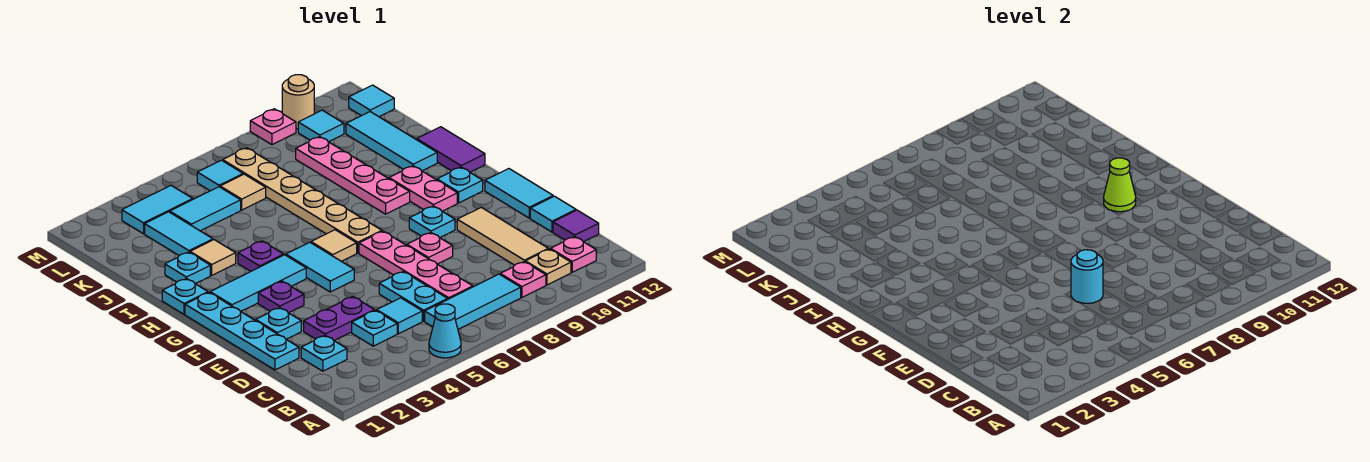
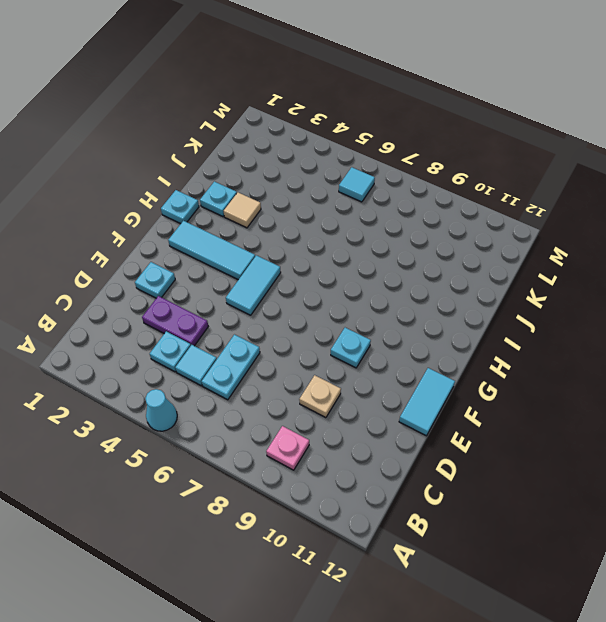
tan plate D9 level 1 -> tan plate B10 level 1
none -> cyan tile B6:B8 level 1
none -> pink plate B11 level 1
none -> cyan plate C2 level 1
none -> pink plate C7:F7 level 1

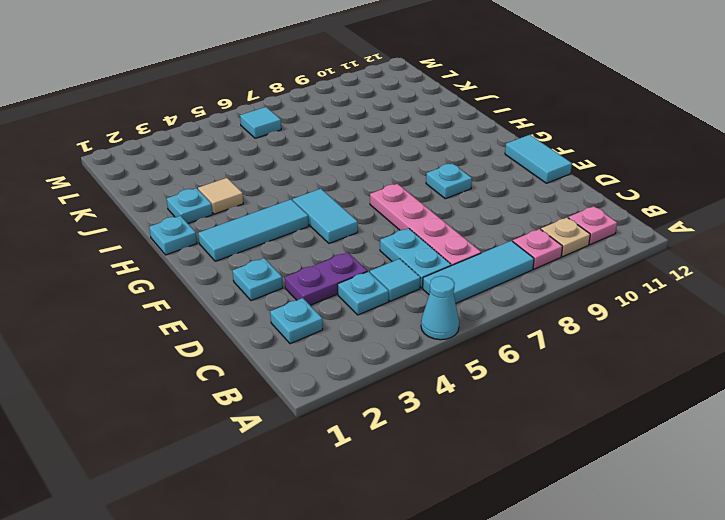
none -> tan tile C10:E10 level 1
none -> purple tile C12 level 1
none -> cyan plate D1:G1 level 1
none -> cyan tile D12 level 1

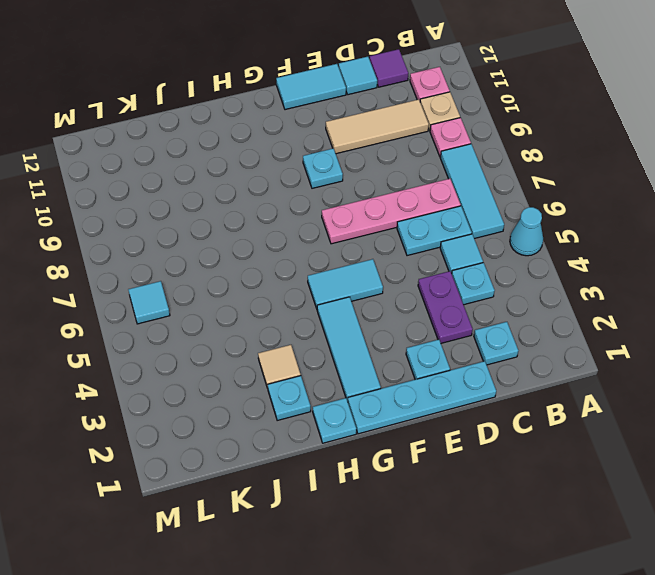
none -> pink plate E8 level 1
none -> purple plate F3 level 1
none -> tan tile G6 level 1
none -> tan plate G7:L7 level 1

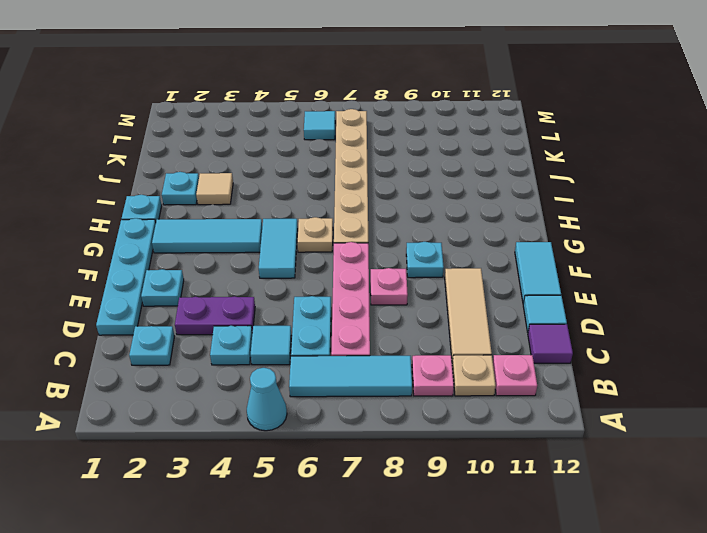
tan plate G6 level 1 -> tan tile G6 level 1
none -> purple plate F3 level 1
none -> pink plate G10:H10 level 1
none -> cyan plate G11 level 1
none -> purple plate H4 level 1

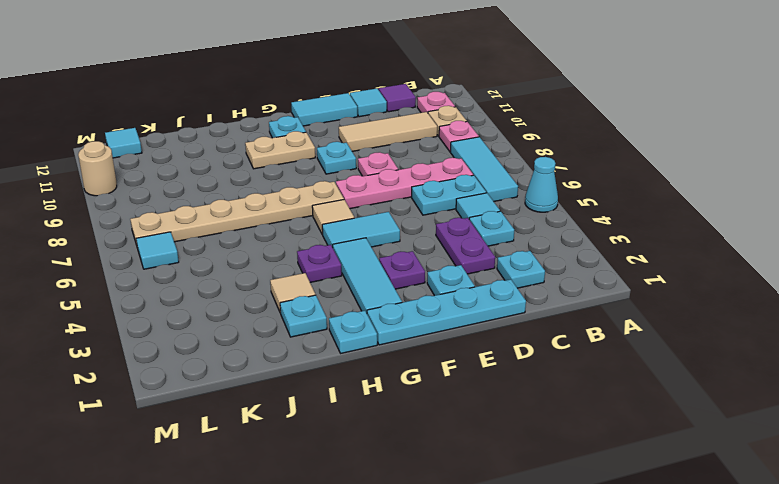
tan plate G10:H10 level 1 -> pink plate G10:H10 level 1
none -> pink plate H9:K9 level 1
none -> purple tile H12:I12 level 1
none -> cyan tile I11:K11 level 1
none -> cyan tile J3:K3 level 1

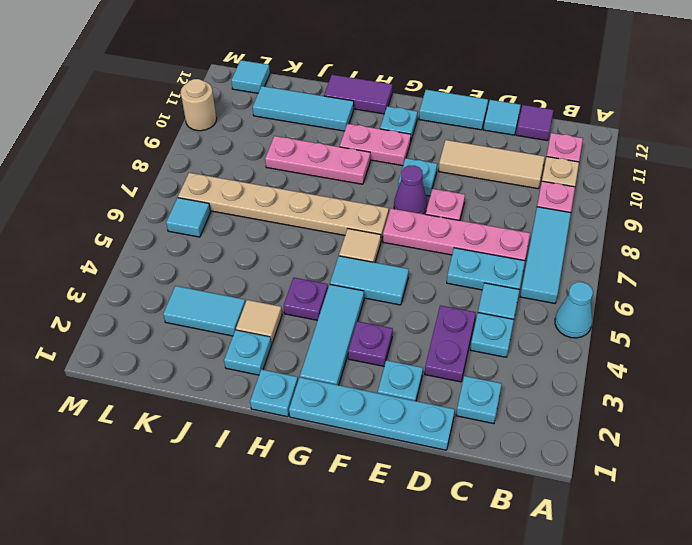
purple cone F8 level 1 -> none
pink plate H9:J9 level 1 -> pink plate H9:K9 level 1
none -> cyan tile K4:K5 level 1
none -> tan tile K6 level 1
none -> cyan tile L3:L4 level 1
none -> cyan tile L10 level 1

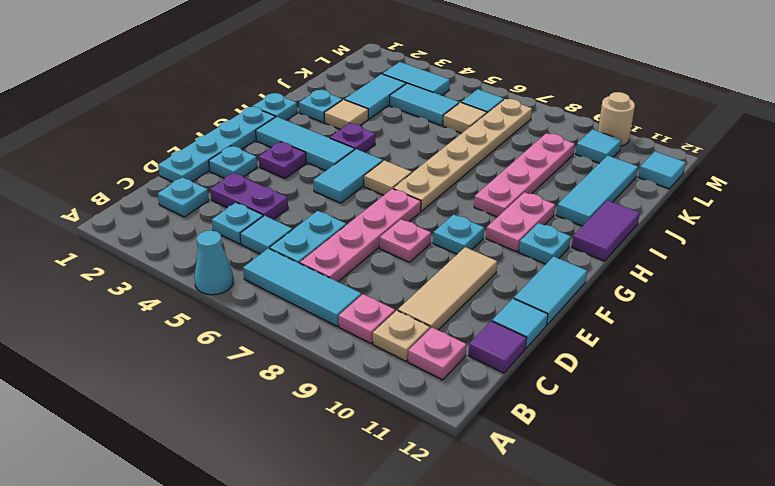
none -> pink plate M9 level 1
none -> cyan round brick D6 level 2
none -> lime cone G10 level 2

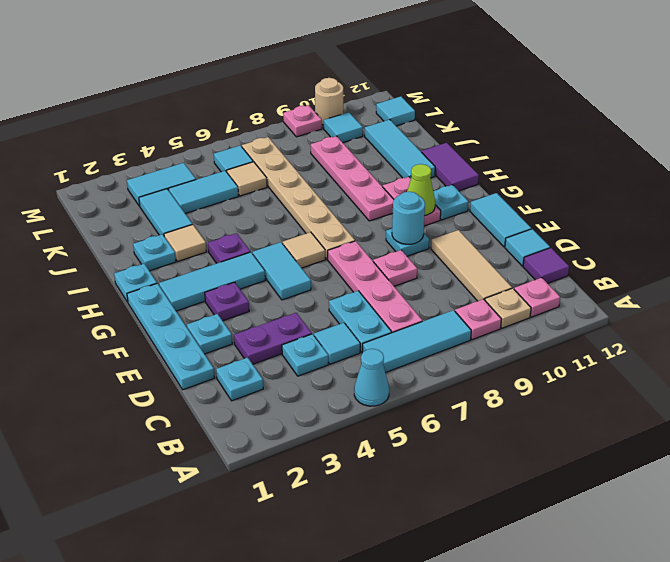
cyan round brick F9 level 2 -> cyan round brick D6 level 2

